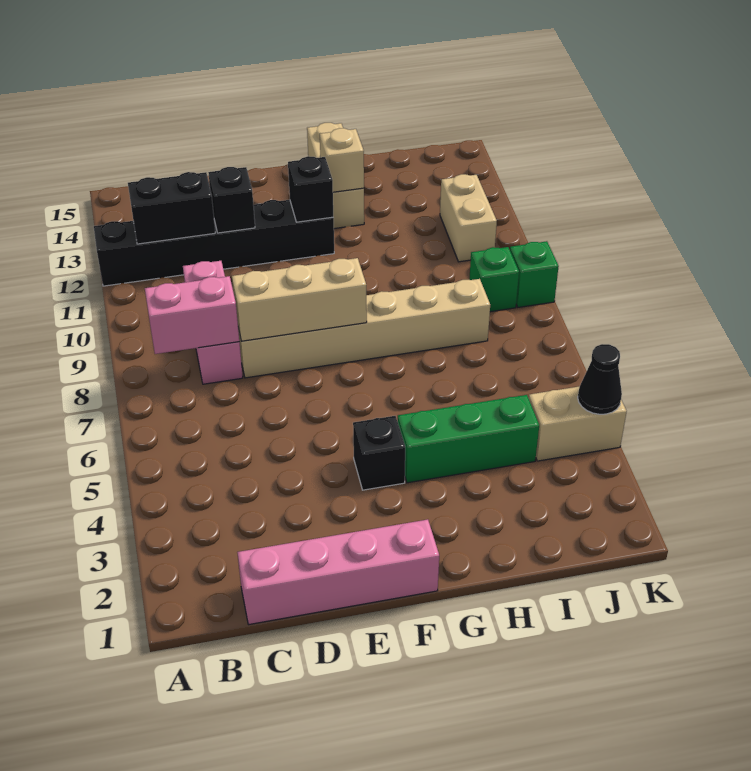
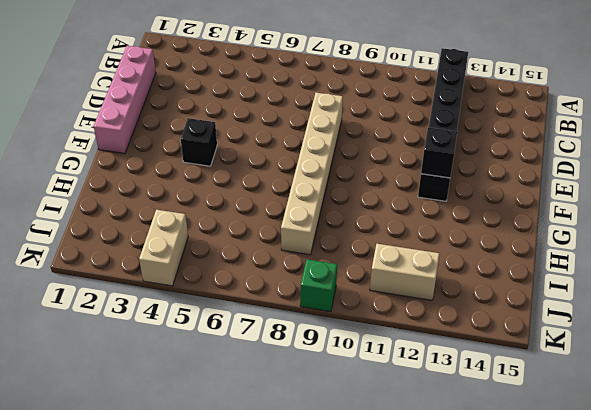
none -> pink brick C8:C10 level 1
none -> green brick G4:I4 level 1
none -> tan brick G13:G15 level 1

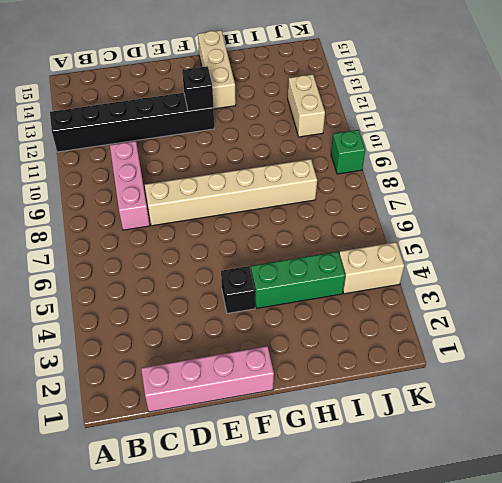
none -> green brick J9 level 1
none -> pink brick B8:C8 level 2
none -> black brick B12:C12 level 2

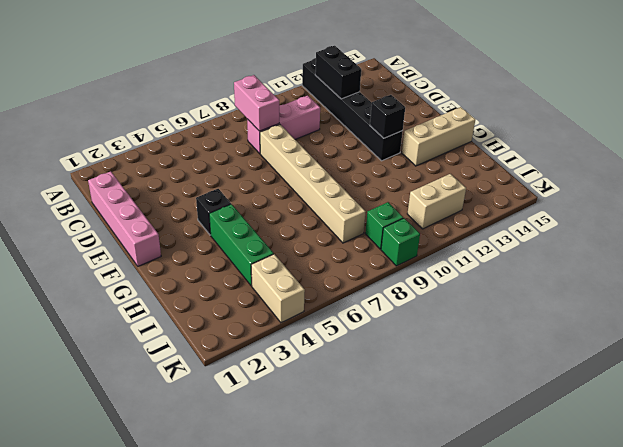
none -> tan brick D8:F8 level 2
none -> black brick D12 level 2
none -> tan brick G13 level 2

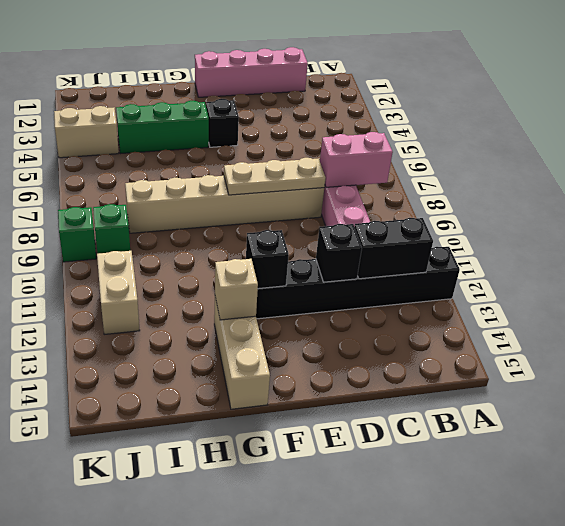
tan plate D8:F8 level 2 -> tan brick D8:F8 level 2
none -> black cone K4 level 2

